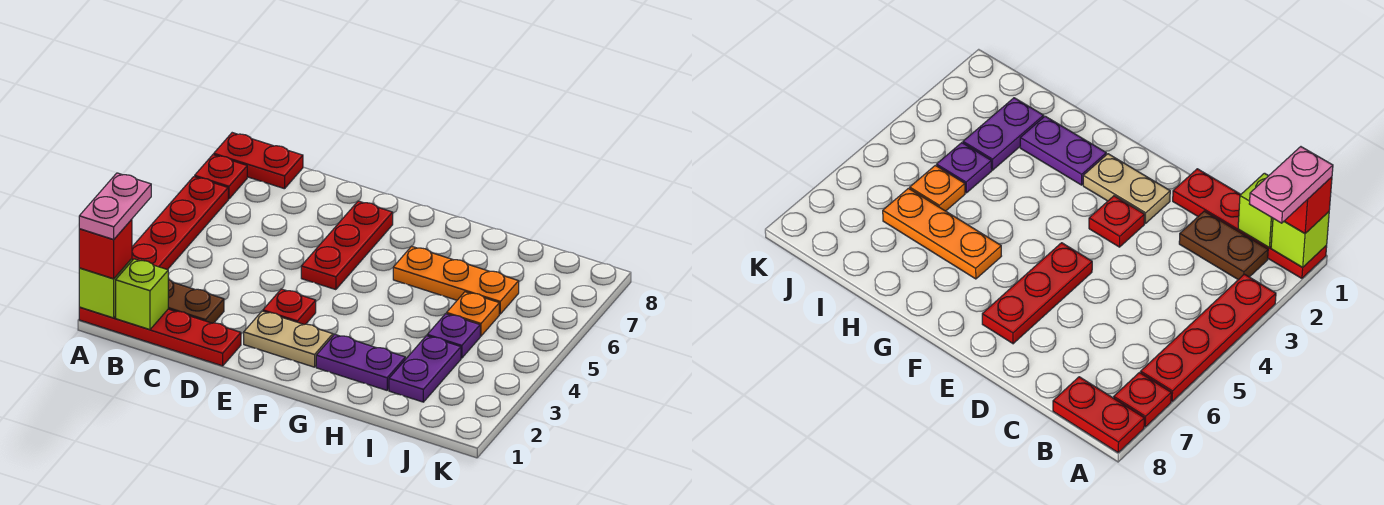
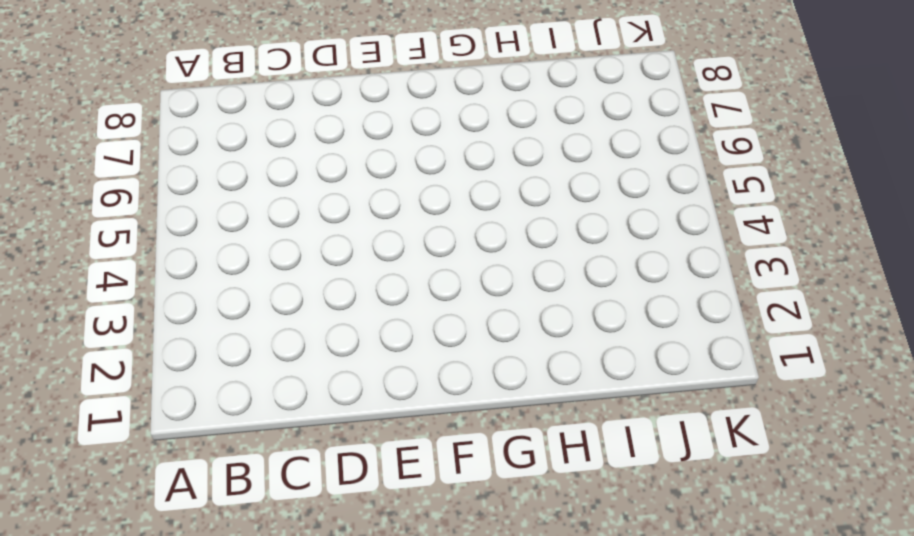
none -> red plate A1:D1 level 1
none -> red plate A3:A6 level 1
none -> red plate A7 level 1

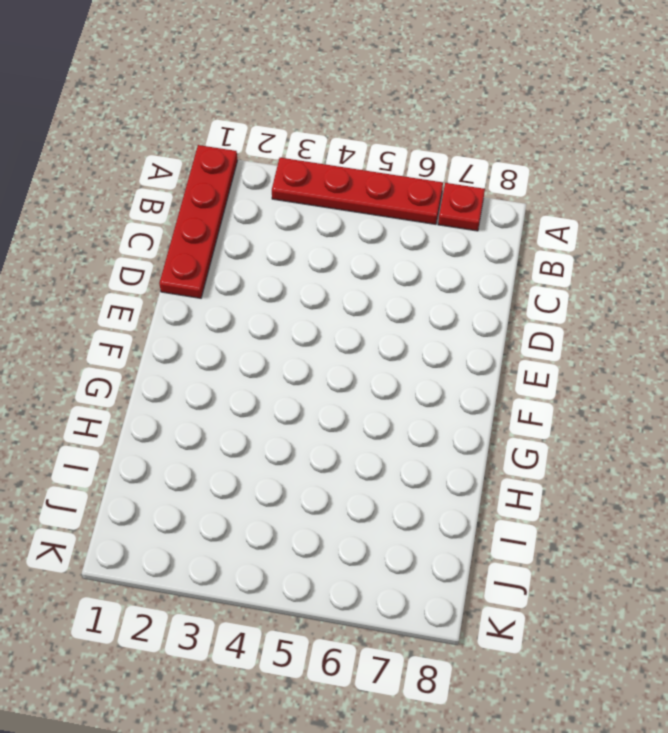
none -> red plate A8:B8 level 1
none -> brown plate B2:C2 level 1
none -> tan plate E2:F2 level 1

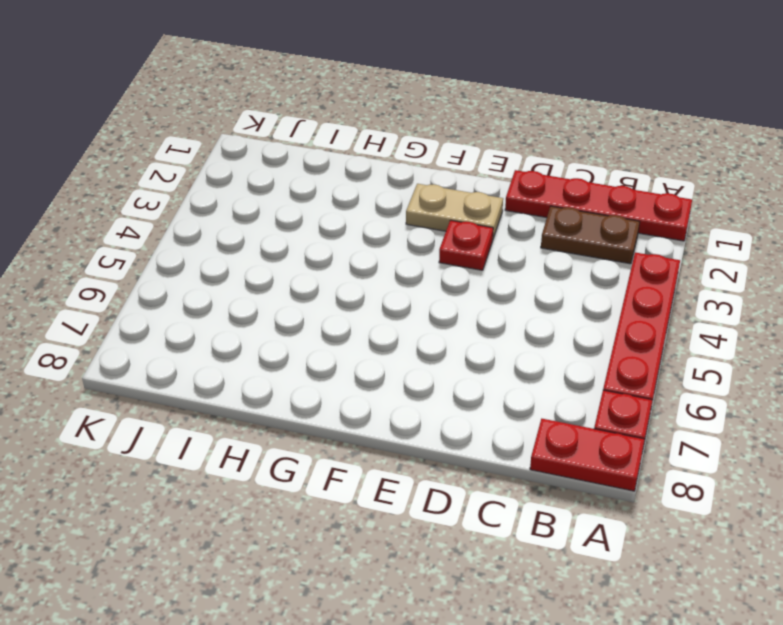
none -> red plate E5:E7 level 1
none -> purple plate G2:H2 level 1
none -> orange plate G6:I6 level 1

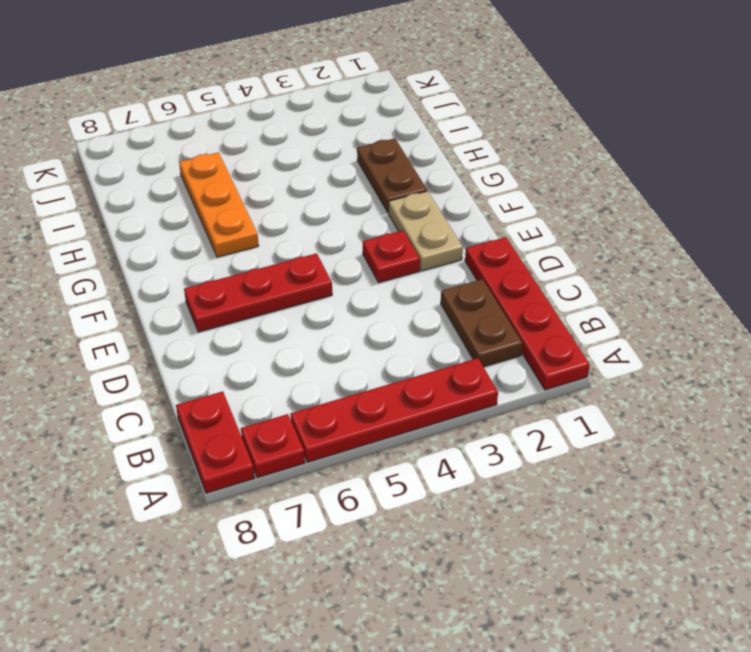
brown plate G2:H2 level 1 -> purple plate G2:H2 level 1
none -> purple plate I2:I3 level 1
none -> purple plate I4 level 1
none -> orange plate I5 level 1

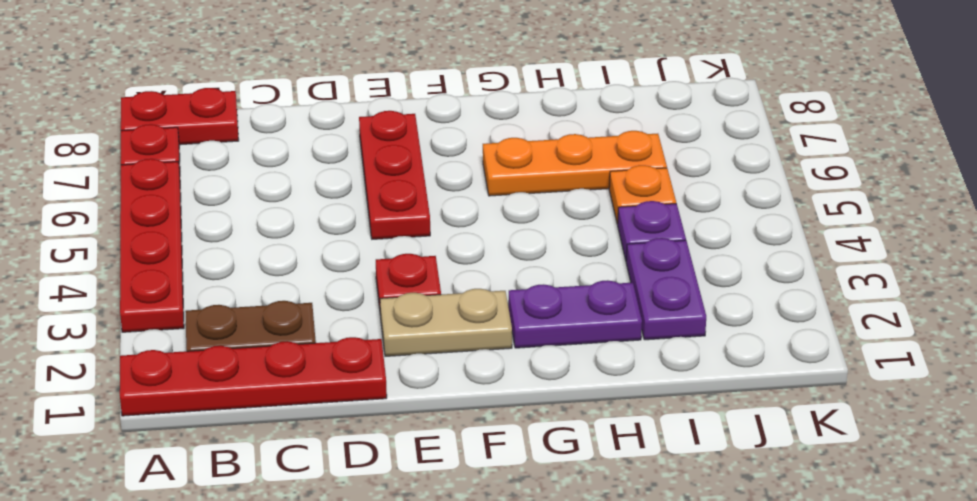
none -> lime brick A1 level 2
none -> lime brick B1 level 2
none -> red brick A1 level 3

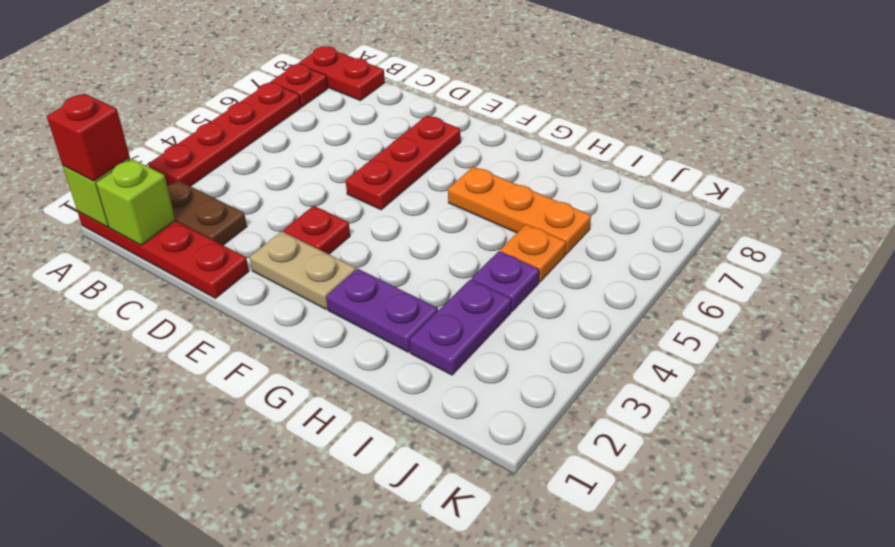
none -> pink plate A1:A2 level 4

